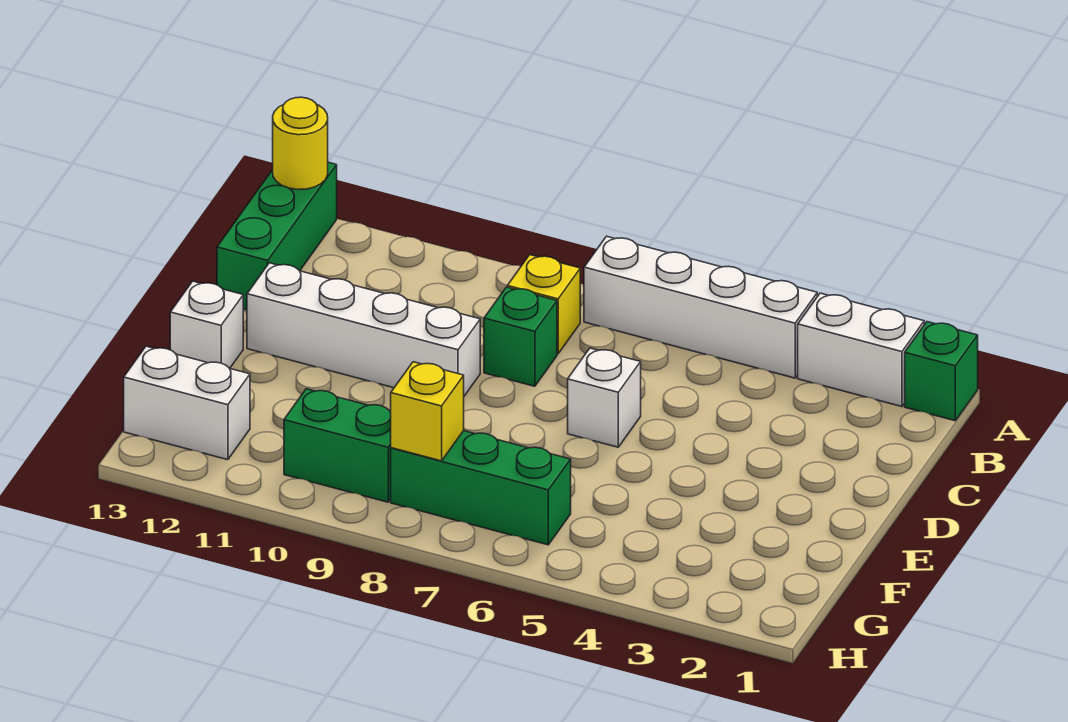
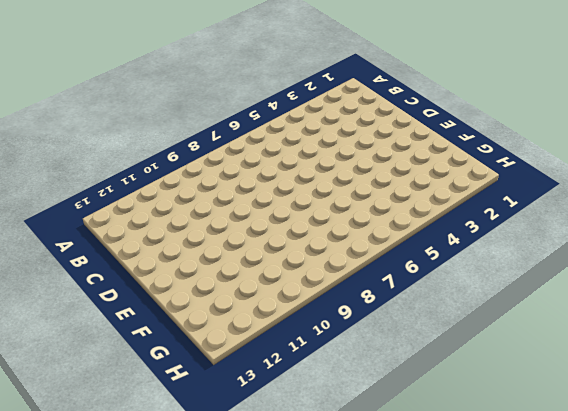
none -> green brick A1 level 1
none -> white brick A2:A3 level 1
none -> white brick A4:A7 level 1

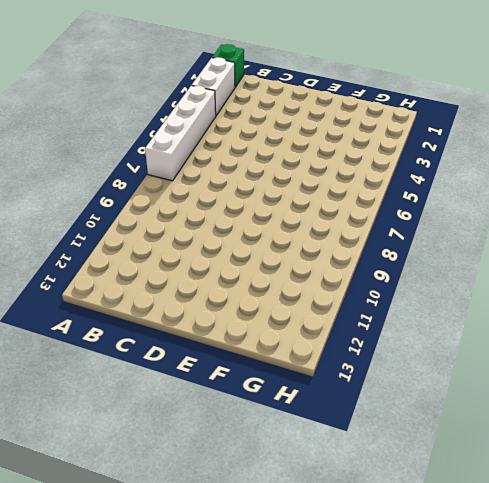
none -> green brick A13:C13 level 1
none -> yellow brick B8 level 1
none -> green brick C8 level 1

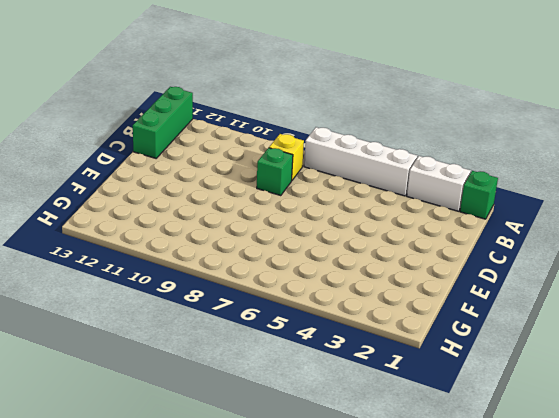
none -> white brick D6 level 1
none -> white brick D9:D12 level 1
none -> white brick E13 level 1

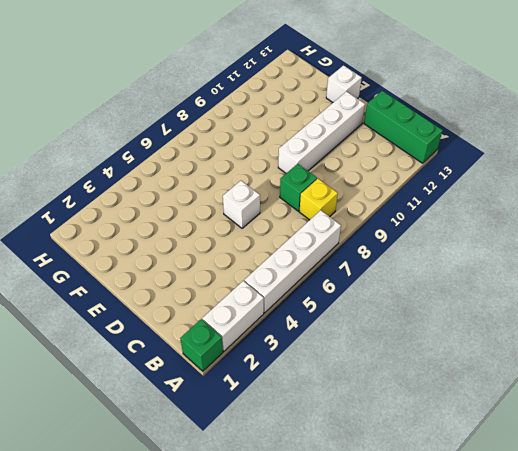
none -> green brick G6:G8 level 1
none -> green brick G9:G10 level 1
none -> white brick G12:G13 level 1

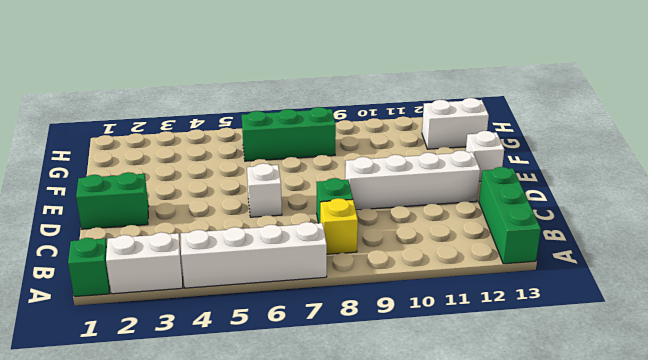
green brick D1:D2 level 1 -> green brick G9:G10 level 1
none -> yellow round brick A13 level 2
none -> yellow brick G8 level 2

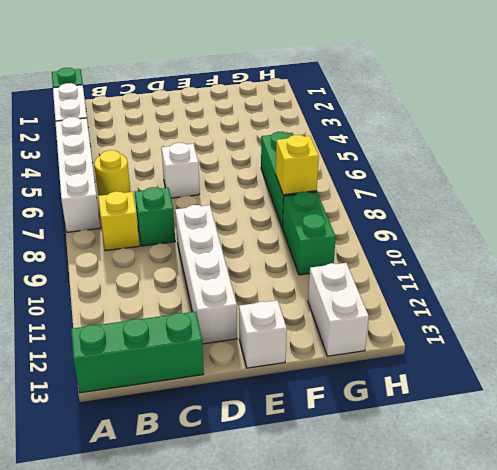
yellow round brick B6 level 1 -> yellow round brick A13 level 2

